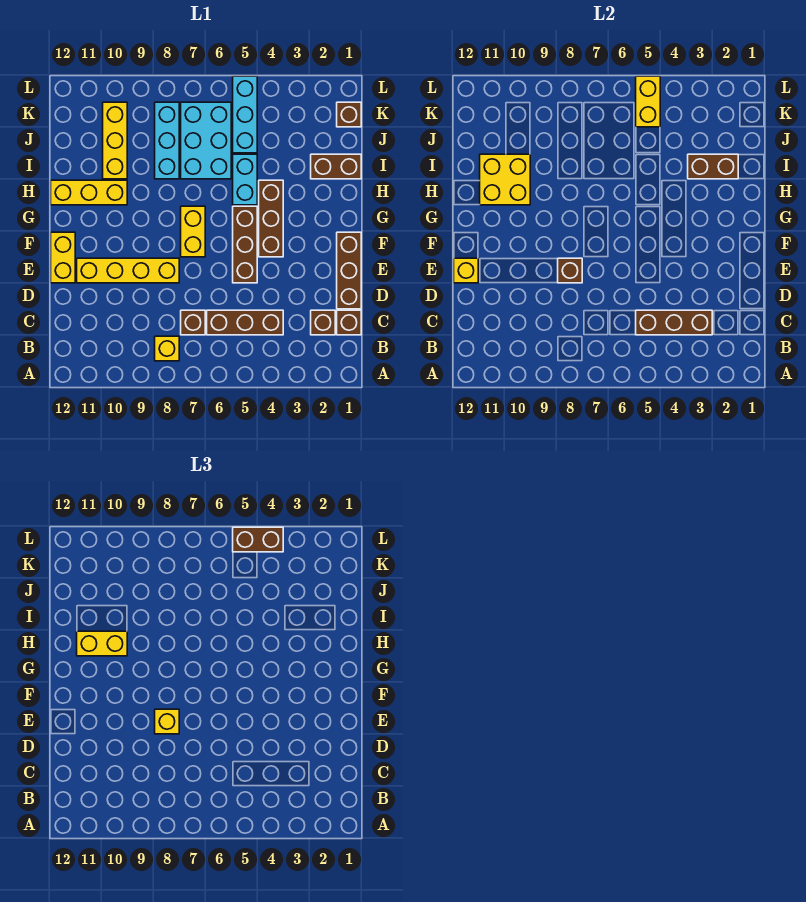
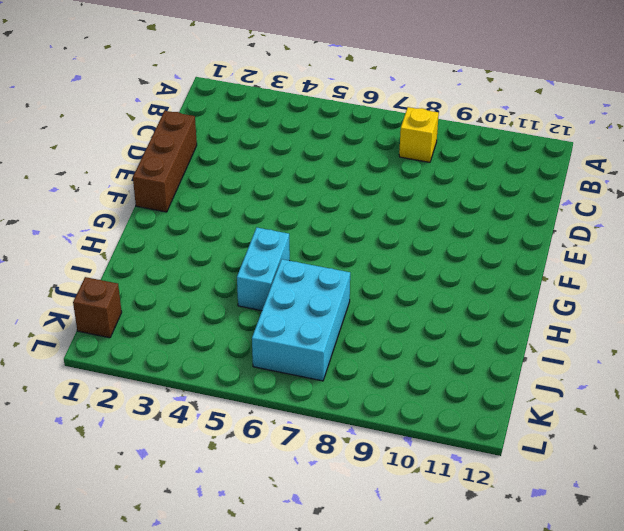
none -> brown brick C1 level 1
none -> brown brick C2 level 1
none -> brown brick C4:C6 level 1

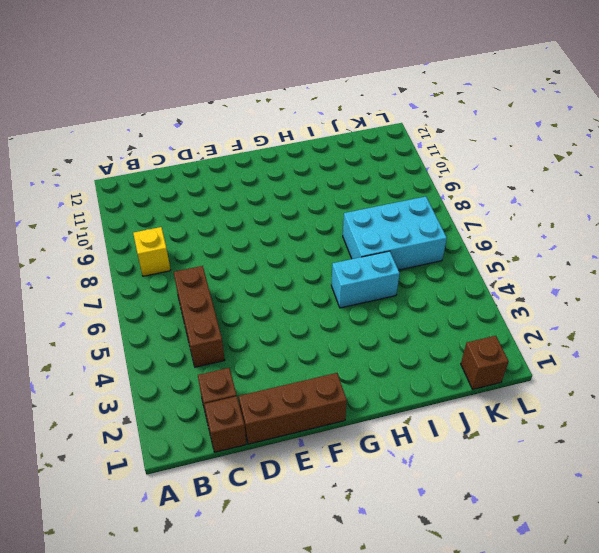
none -> brown brick C7 level 1
none -> brown brick E5:G5 level 1
none -> yellow brick E8:E11 level 1

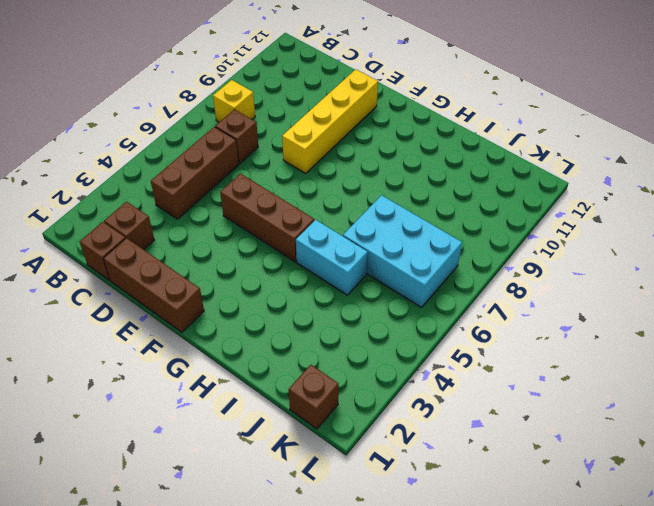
none -> yellow brick E12:F12 level 1
none -> brown brick F4:H4 level 1
none -> yellow brick F7:G7 level 1

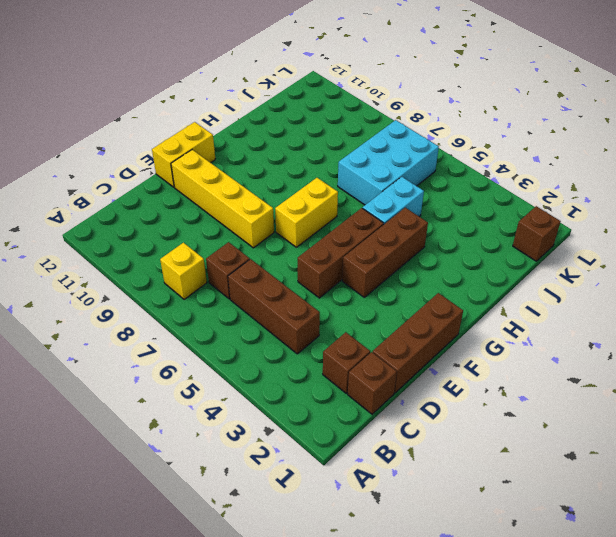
none -> yellow brick H10:H12 level 1
none -> brown brick I1:I2 level 1
none -> cyan brick I8:K8 level 1

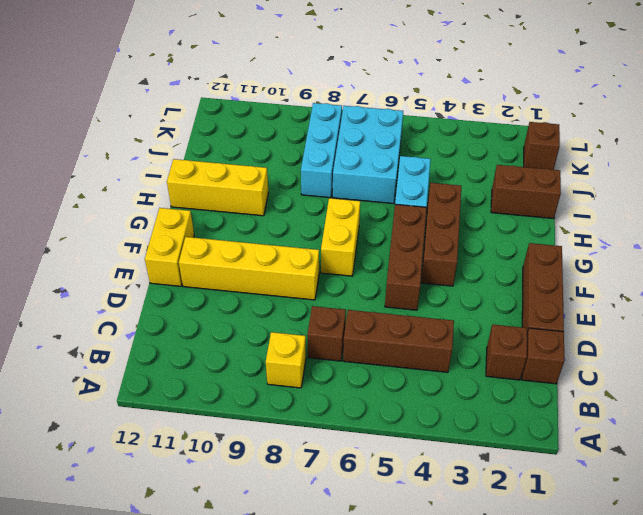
none -> yellow brick I10:K10 level 1
none -> cyan brick J5:L5 level 1
none -> brown brick C3:C5 level 2

